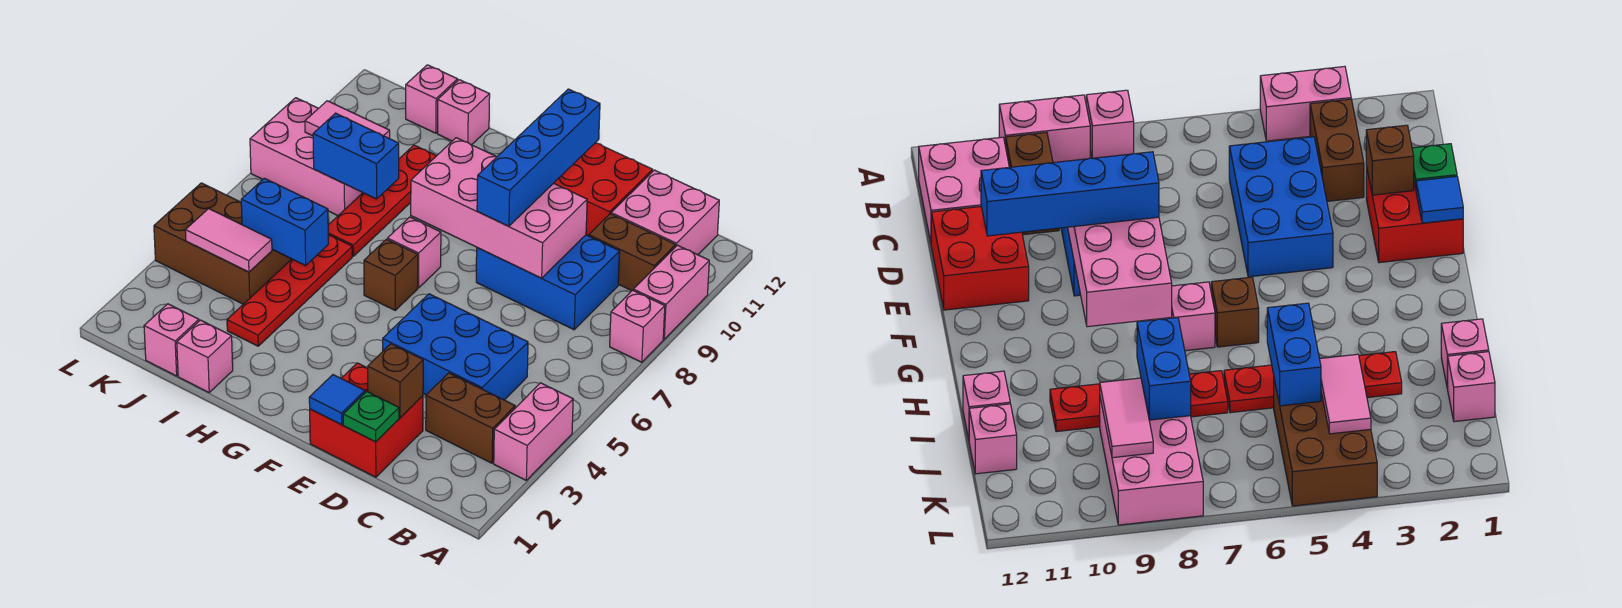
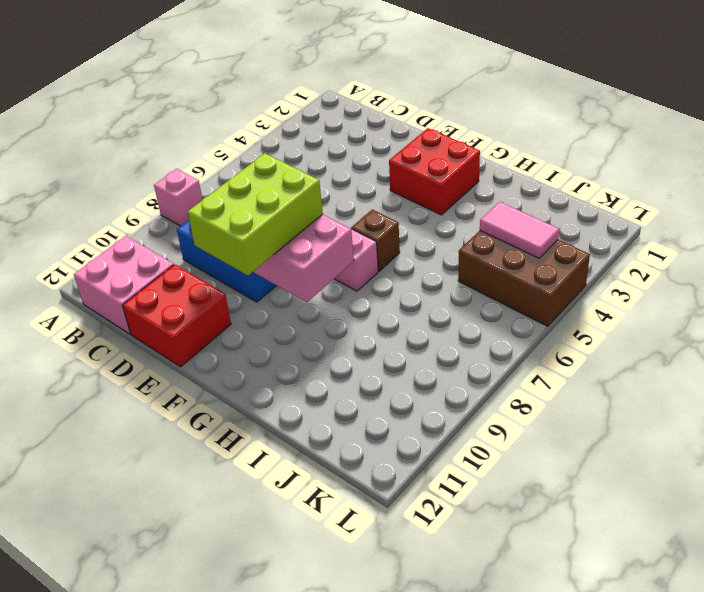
lime brick E8:F10 level 3 -> blue brick E8:E11 level 3
red brick F2:G3 level 1 -> red brick D1:E2 level 1
none -> pink brick A3:A4 level 1
none -> pink brick A9:A10 level 1
none -> brown brick B3:C3 level 1

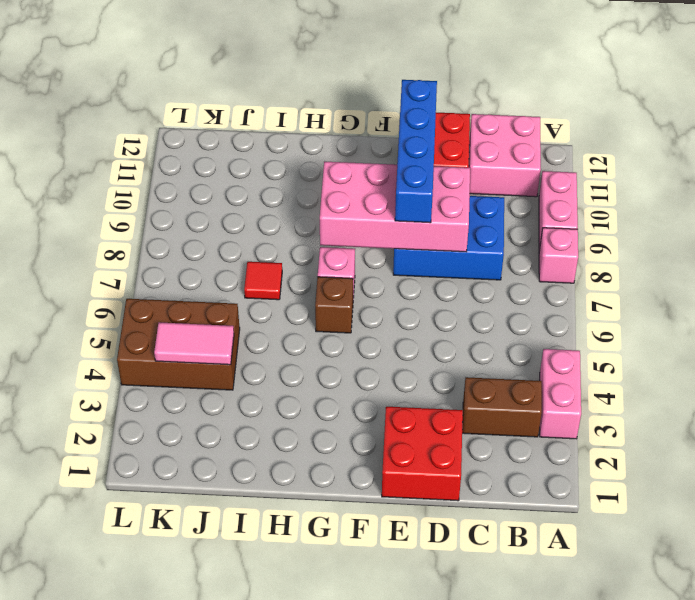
red tile I7 level 1 -> red plate I7:I10 level 1
none -> brown brick B10:C10 level 1
none -> blue brick C4:E5 level 1
none -> pink brick I1 level 1

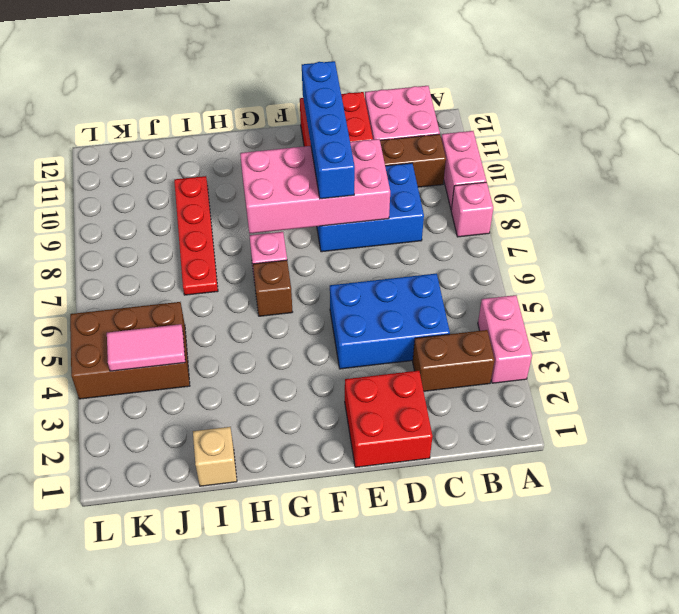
tan brick I1 level 1 -> pink brick I1 level 1
none -> red plate I3:I6 level 1
none -> pink brick I12 level 1
none -> pink brick J1 level 1

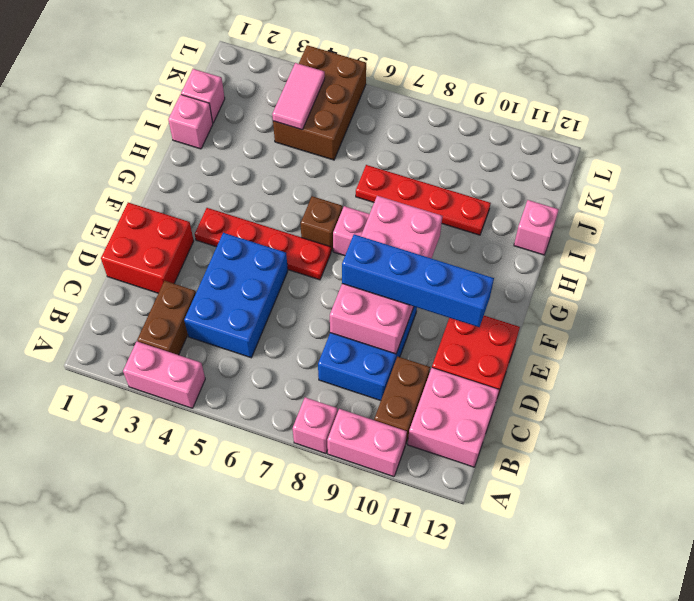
red plate F3:F6 level 1 -> red plate I3:I6 level 1
none -> pink brick J8:L9 level 1
none -> pink brick J12 level 1
none -> green plate D1 level 2

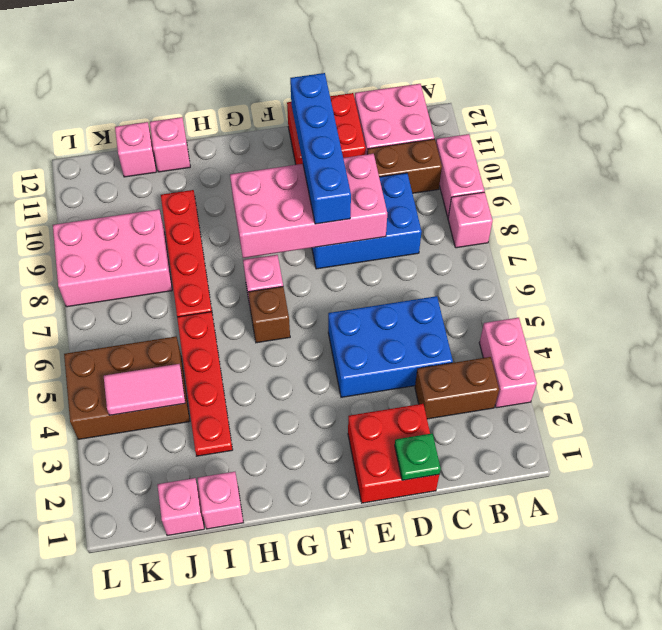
none -> brown brick D2 level 2
none -> blue tile E1 level 2
none -> blue brick I5:J5 level 2

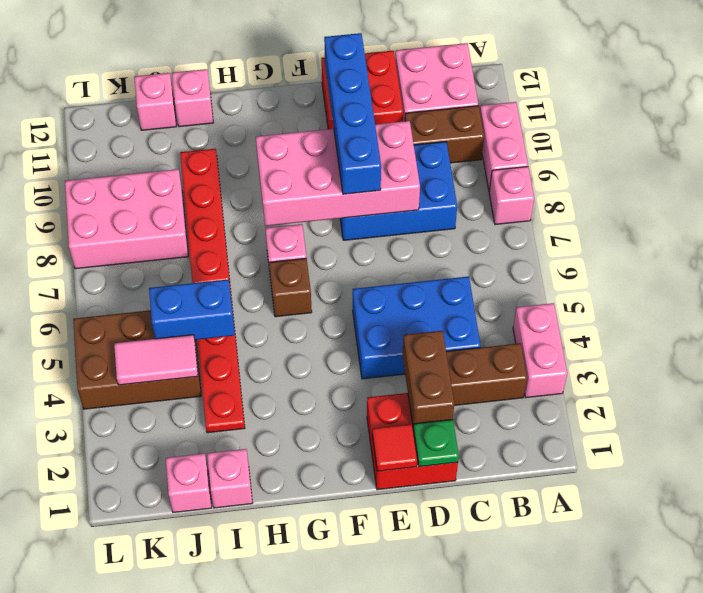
brown brick D2:D3 level 2 -> brown brick D2 level 2
red tile E1 level 2 -> blue tile E1 level 2
none -> blue brick I8:J8 level 2
none -> pink tile J9:K9 level 2

